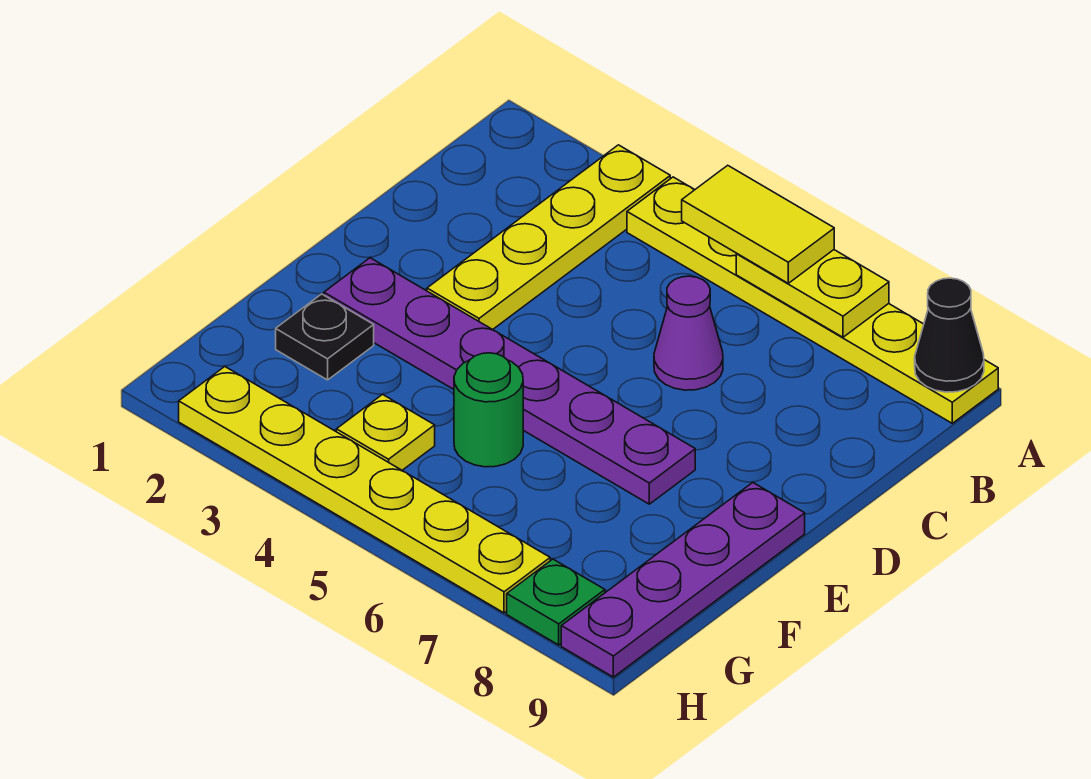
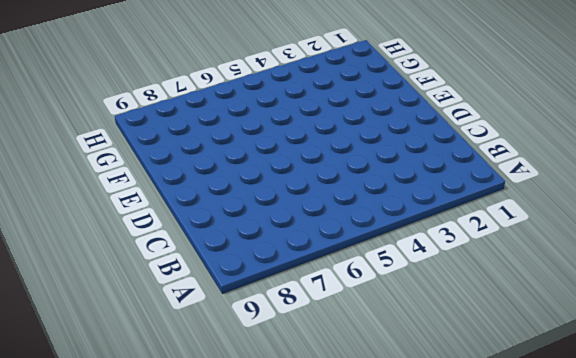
none -> yellow plate A3:D3 level 1
none -> yellow plate A4:A9 level 1
none -> purple cone C6 level 1

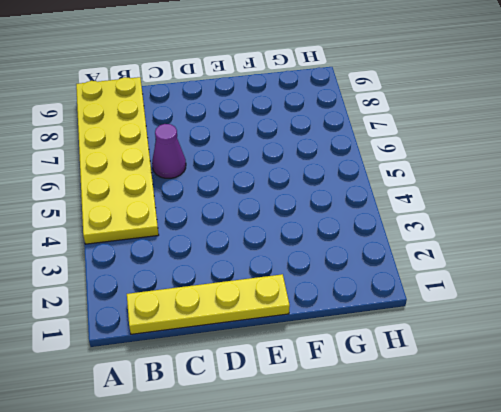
yellow plate A4:B9 level 1 -> yellow plate A4:A9 level 1
yellow plate B1:E1 level 1 -> yellow plate A3:D3 level 1
none -> purple plate E2:E7 level 1
none -> purple plate E9:H9 level 1
none -> black plate F2 level 1

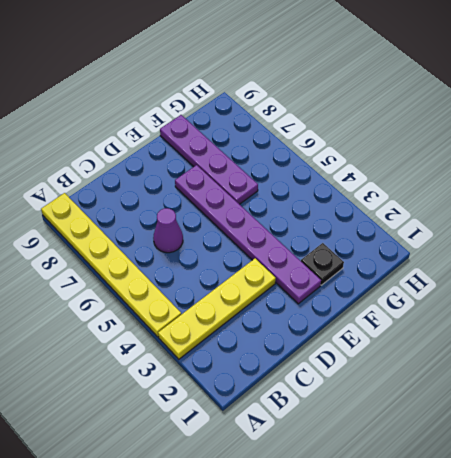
purple plate F6:F9 level 1 -> purple plate E9:H9 level 1
none -> green round brick F5 level 1
none -> yellow plate G4 level 1
none -> yellow plate H2:H7 level 1

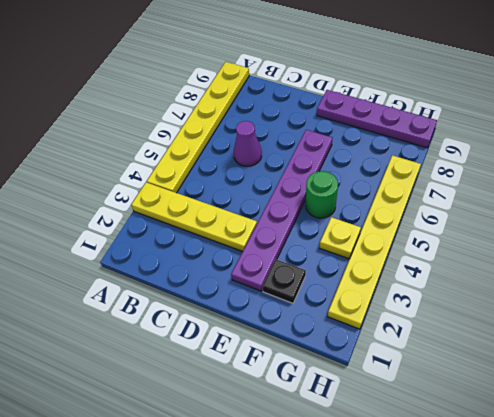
none -> green plate H8 level 1
none -> yellow plate A6:A7 level 2
none -> black cone A9 level 2

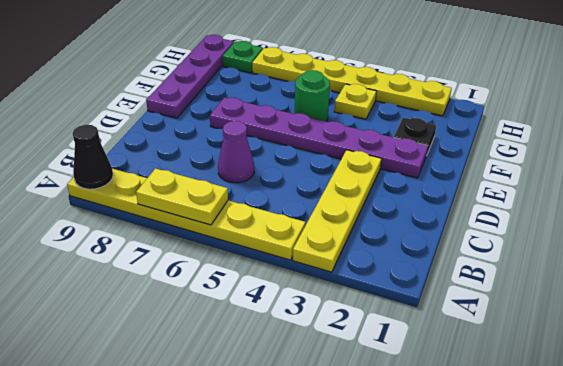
none -> yellow tile A5:A6 level 3

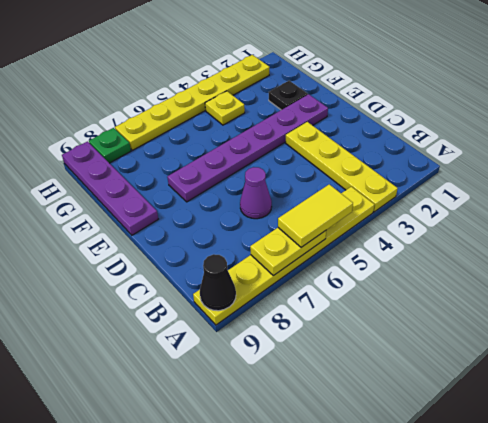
none -> green round brick F5 level 1

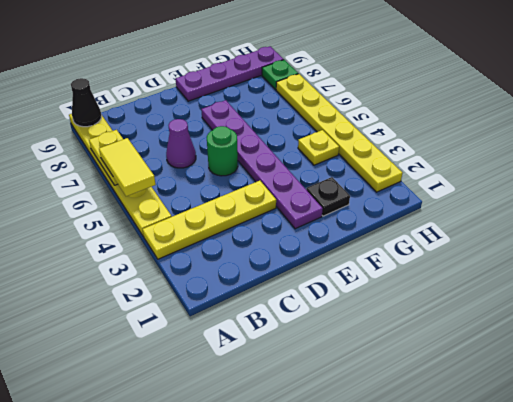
green round brick D5 level 1 -> green round brick F5 level 1

